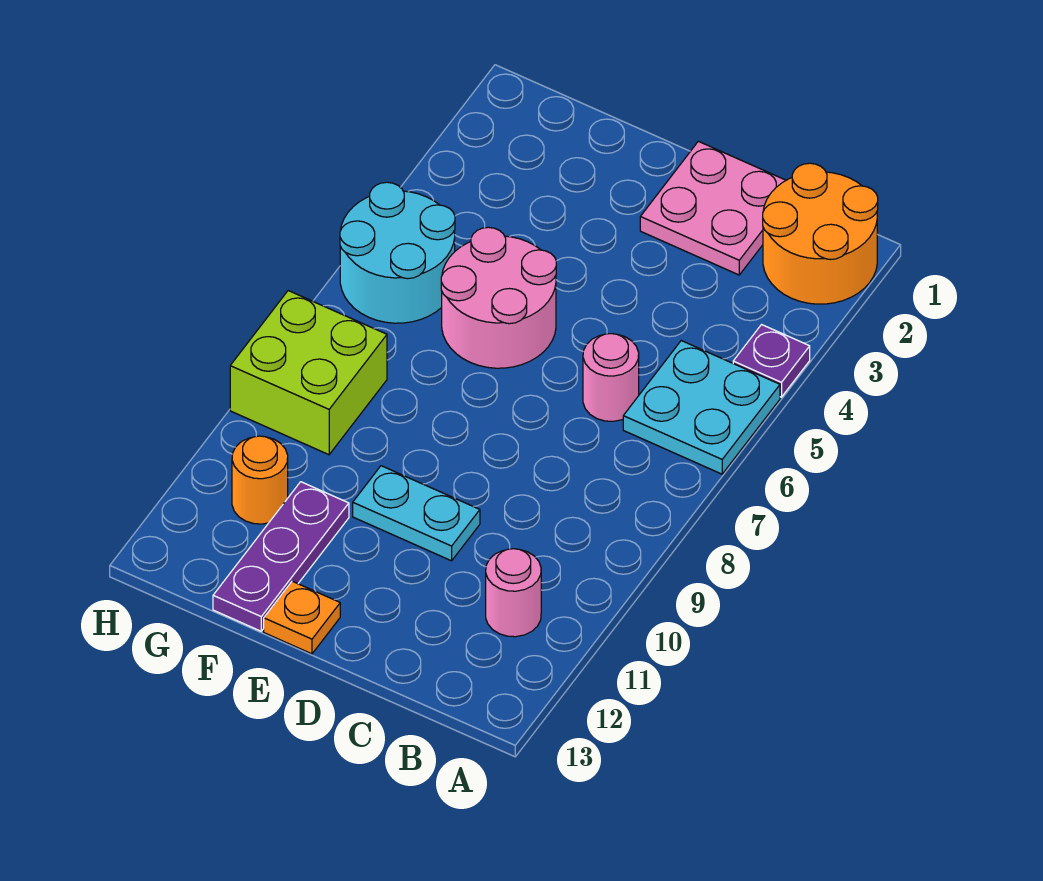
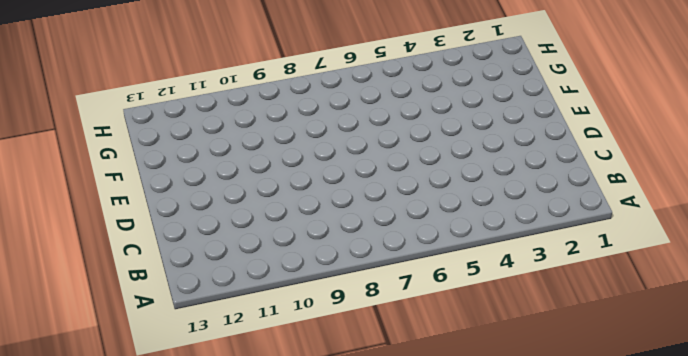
none -> orange round brick A1:B2 level 1
none -> purple plate A4 level 1
none -> cyan plate A5:B6 level 1

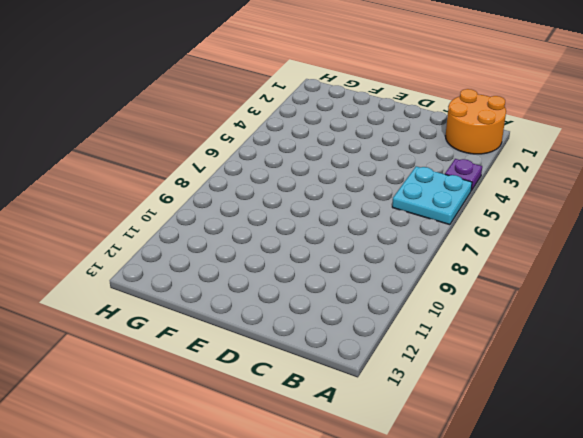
none -> pink round brick B11 level 1
none -> pink plate C1:D2 level 1
none -> pink round brick C6 level 1

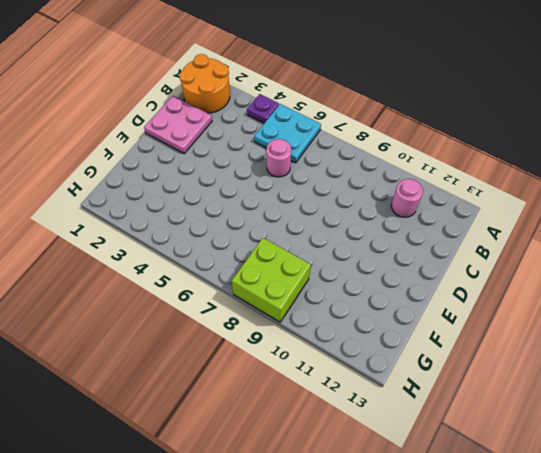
none -> cyan plate D10:E10 level 1
none -> pink round brick E5:F6 level 1
none -> orange plate E13 level 1

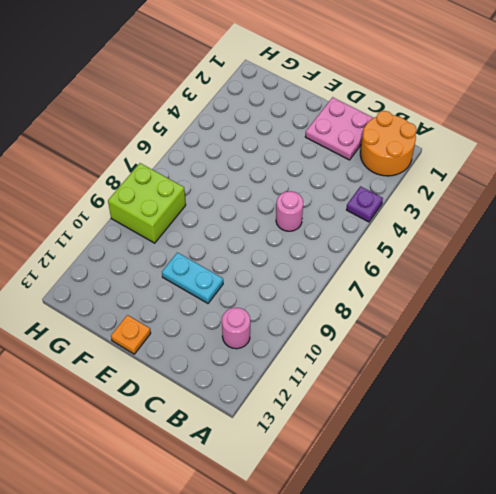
none -> cyan plate A5:B6 level 1
none -> pink round brick E5:F6 level 1
none -> purple plate F11:F13 level 1

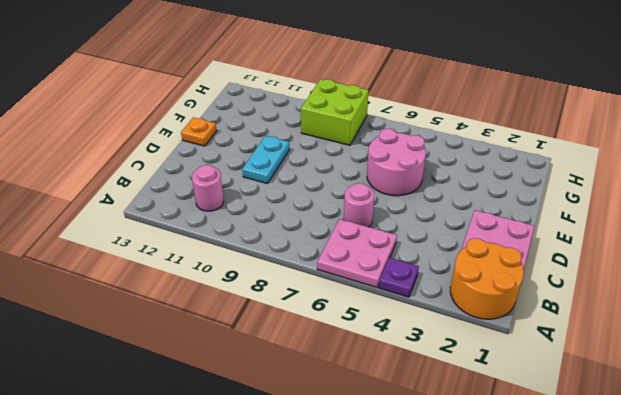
pink plate A5:B6 level 1 -> cyan plate A5:B6 level 1
none -> purple plate F11:F13 level 1
none -> cyan round brick G5:H6 level 1
none -> orange round brick G11 level 1

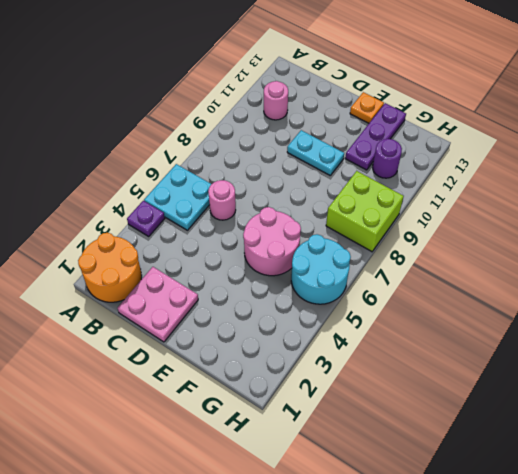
purple round brick G11 level 1 -> orange round brick G11 level 1

